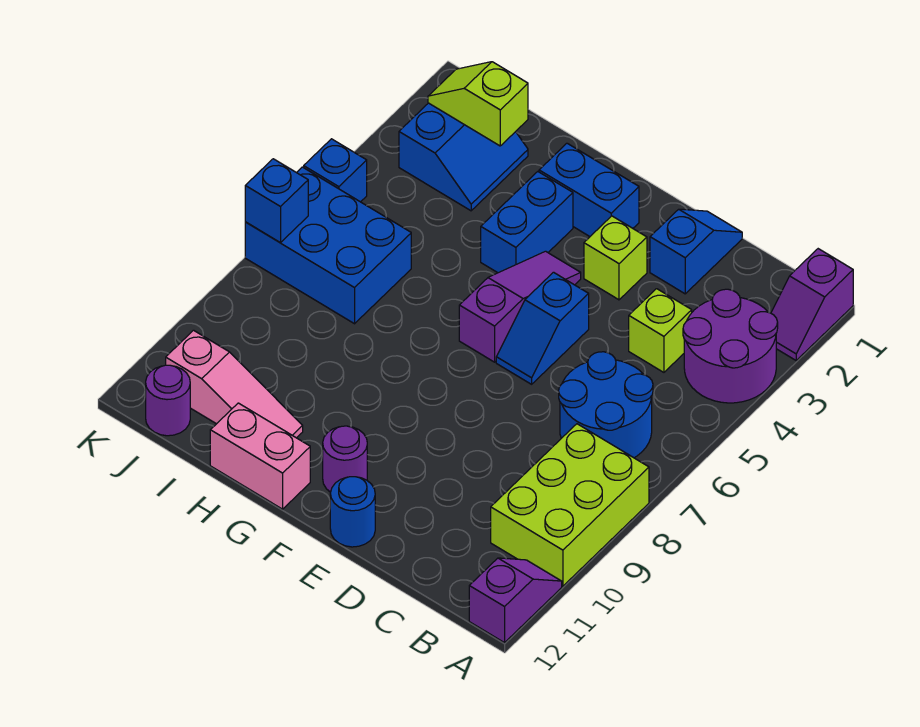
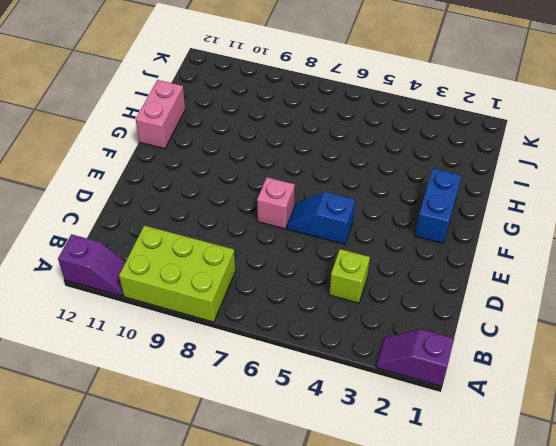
pink brick E7 level 1 -> none
none -> purple round brick A3:B4 level 1
none -> blue round brick B6:C7 level 1
none -> blue slope D1:D2 level 1 top 2

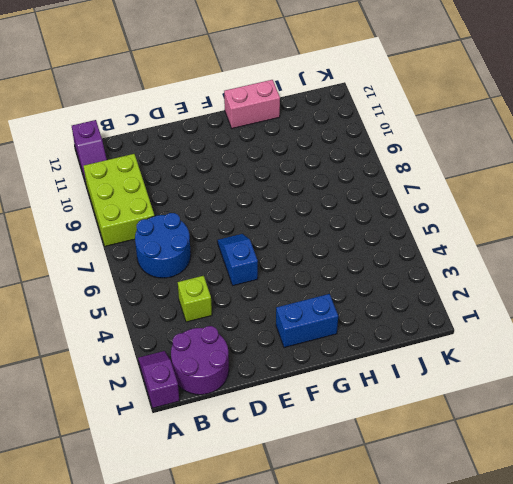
purple round brick B1:C2 level 1 -> purple round brick A3:B4 level 1
none -> blue slope D1:D2 level 1 top 2
none -> lime brick E3 level 1
none -> blue round brick E12 level 1

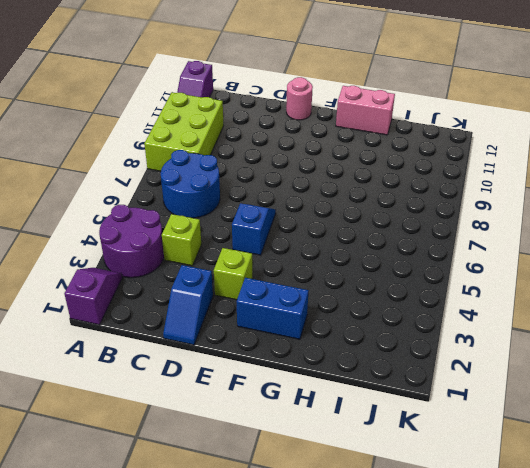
pink round brick E12 level 1 -> blue round brick E12 level 1
none -> purple slope F4:F6 level 1 top 6
none -> purple round brick F11 level 1
none -> blue brick G3:G4 level 1

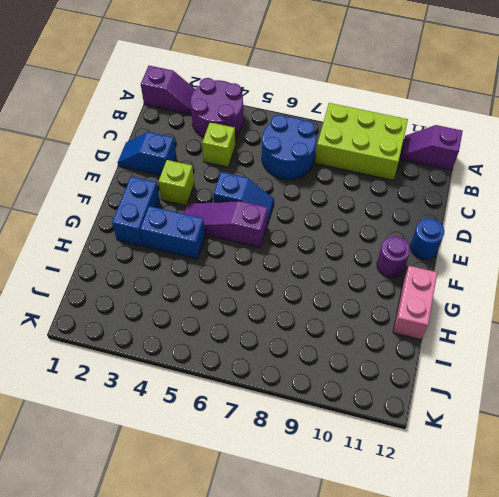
none -> pink slope H11:J11 level 1 top J
none -> blue slope I2:J3 level 1 top J
none -> blue brick I6:K7 level 1

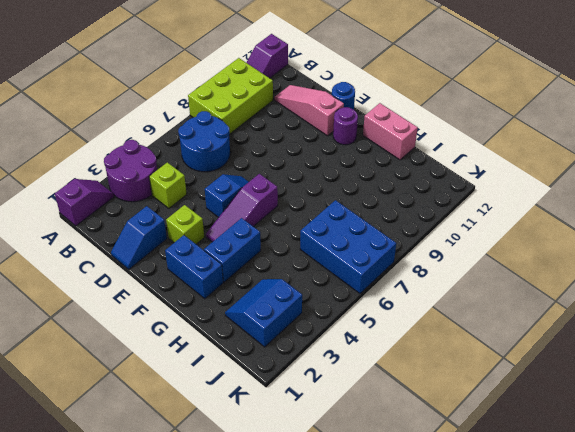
pink slope C11:E11 level 1 top E -> pink slope H11:J11 level 1 top J
none -> purple round brick J12 level 1
none -> blue brick K5 level 1
none -> lime slope I2:J2 level 2 top I

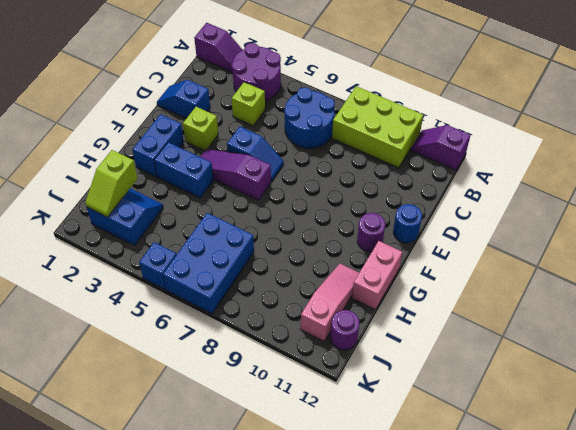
none -> blue brick K7 level 2

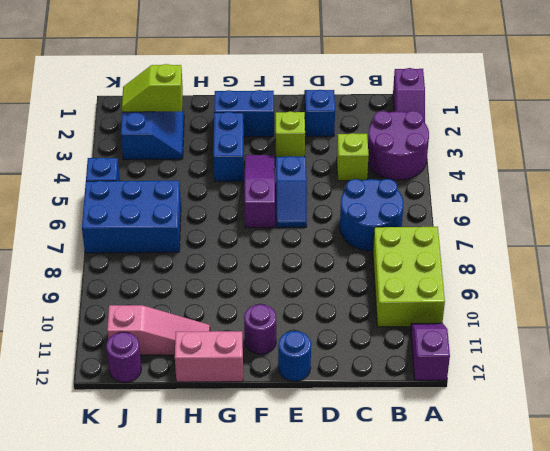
none -> blue brick K7 level 2

